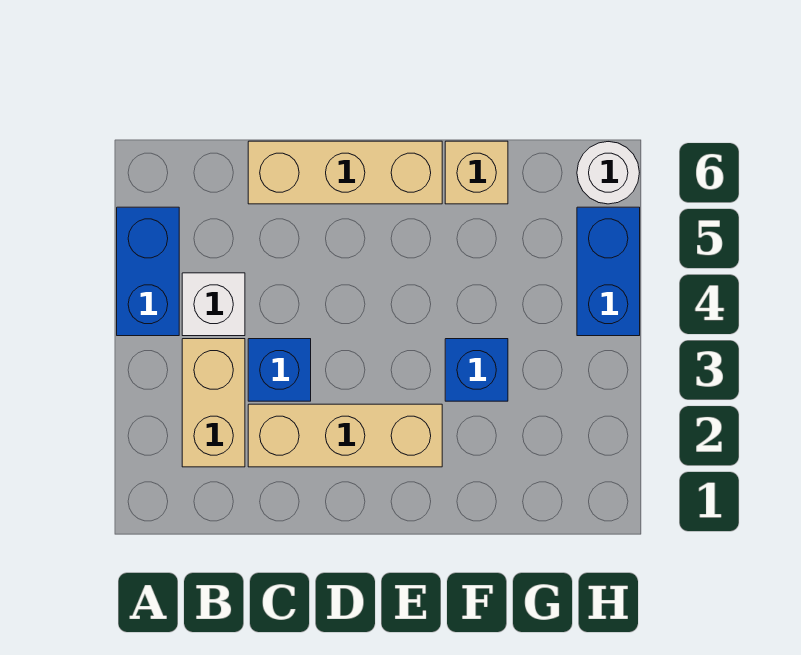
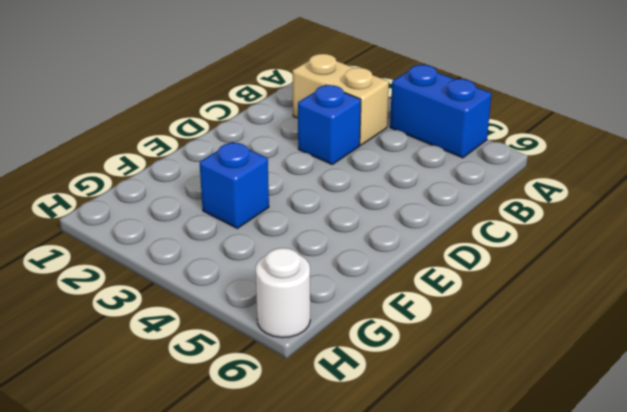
none -> white brick B4 level 1
none -> tan brick C2:E2 level 1

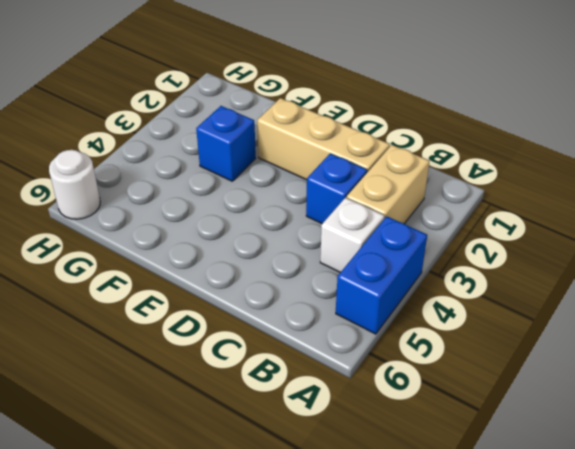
none -> tan brick C6:E6 level 1
none -> tan brick F6 level 1

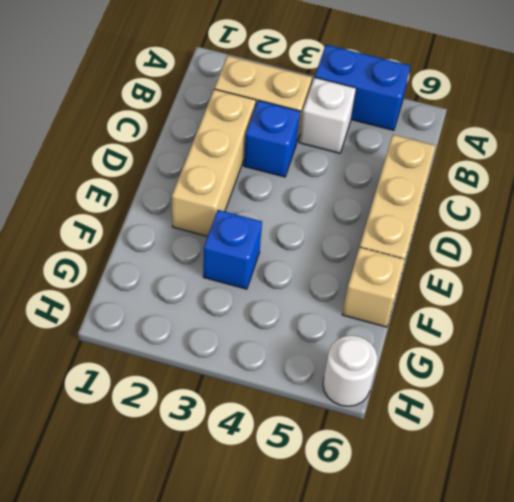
none -> blue brick H4:H5 level 1

